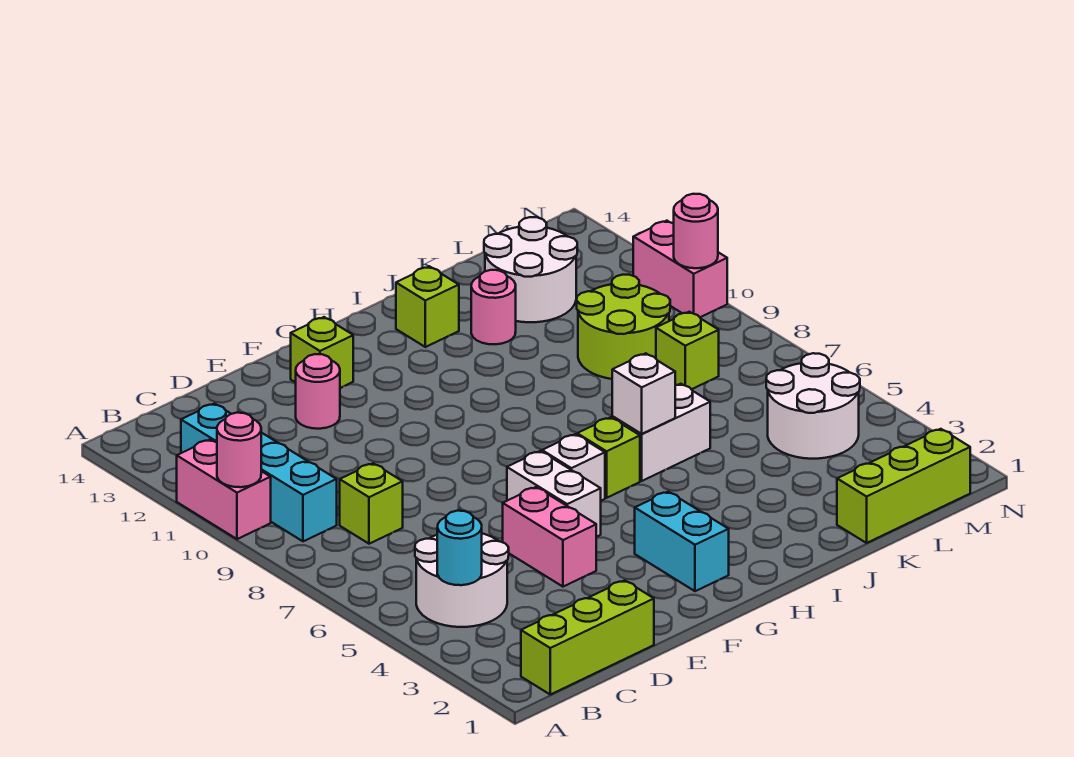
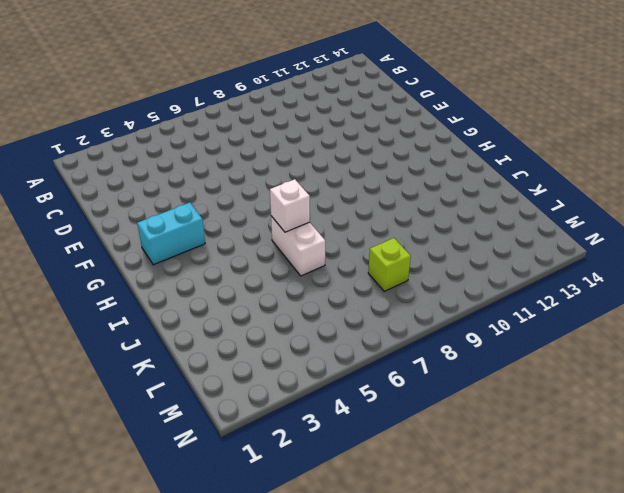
none -> pink brick A10:A11 level 1
none -> lime brick B1:D1 level 1
none -> white round brick B4:C5 level 1

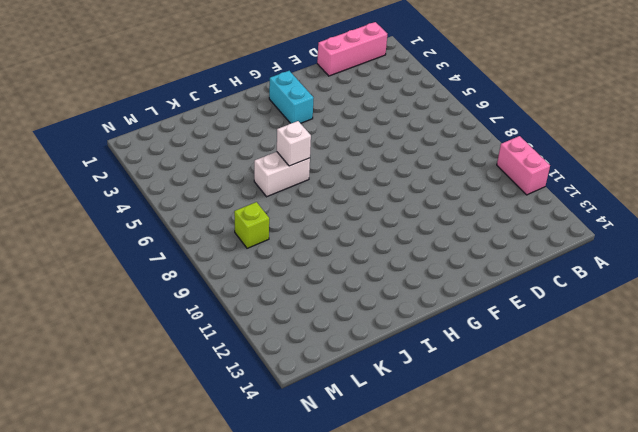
pink brick B1:D1 level 1 -> lime brick B1:D1 level 1
none -> white round brick B4:C5 level 1
none -> cyan brick B9:B12 level 1
none -> lime brick C8 level 1

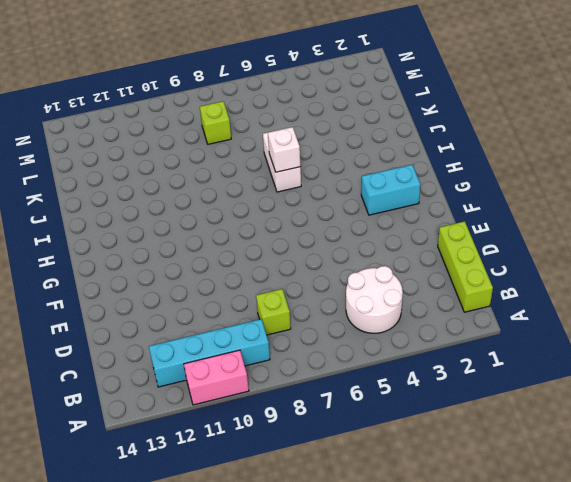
none -> pink brick E4:E5 level 1
none -> pink round brick E12 level 1
none -> white brick F5:F6 level 1

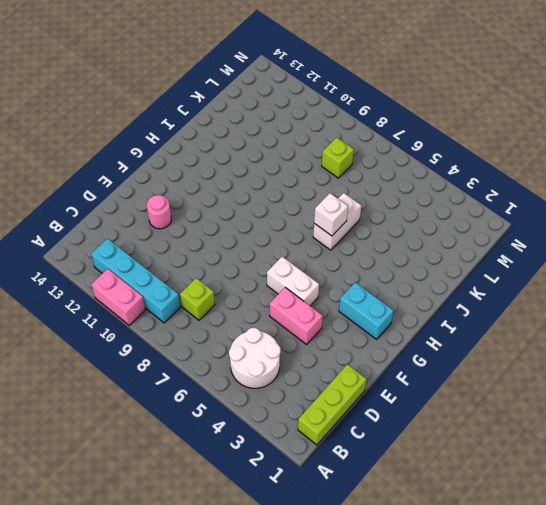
none -> lime brick F13 level 1
none -> white brick G6 level 1
none -> lime brick H6 level 1

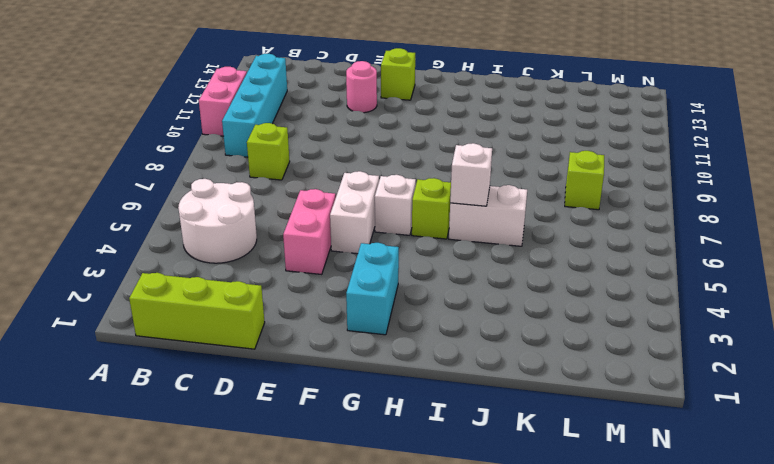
none -> lime brick I13 level 1
none -> pink round brick J12 level 1
none -> lime brick K1:M1 level 1

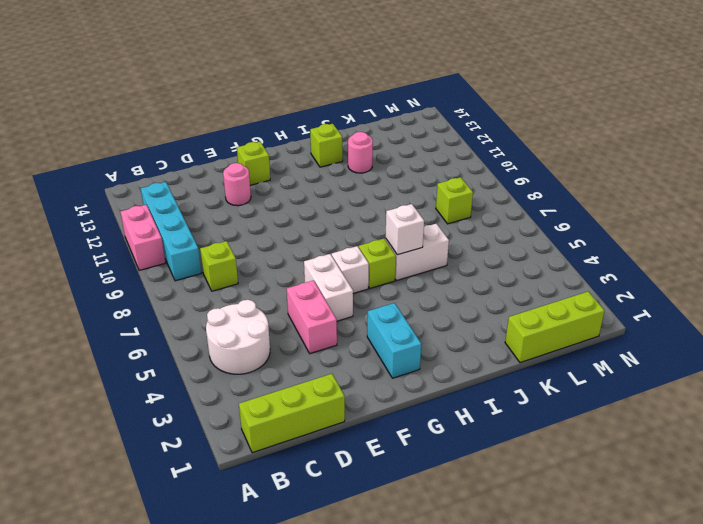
none -> lime round brick K9:L10 level 1
none -> white round brick K12:L13 level 1
none -> white round brick L4:M5 level 1

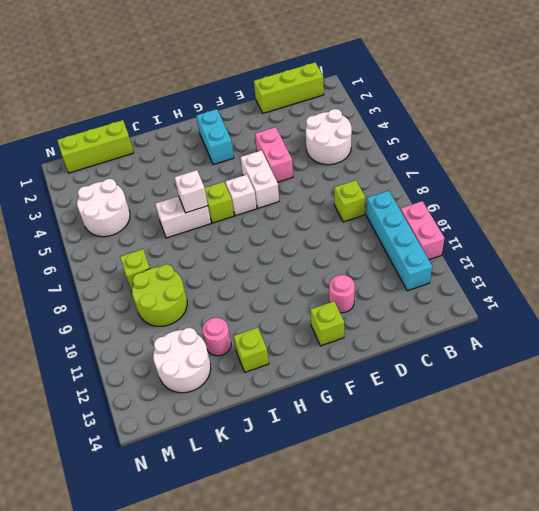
none -> pink brick N10:N11 level 1
none -> pink round brick A10 level 2
none -> cyan round brick B4 level 2

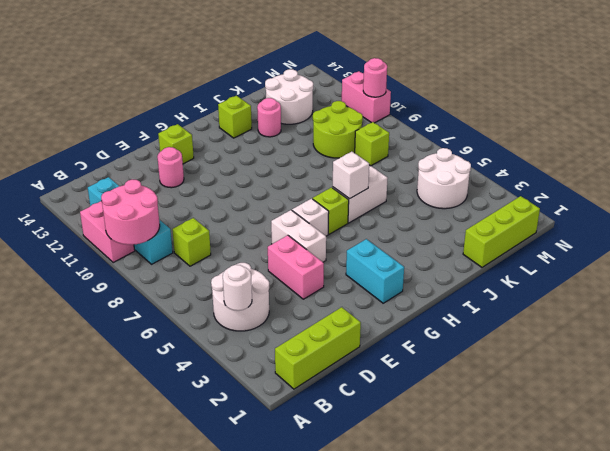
pink round brick A9:B10 level 2 -> pink round brick A10 level 2
white round brick B4 level 2 -> cyan round brick B4 level 2

